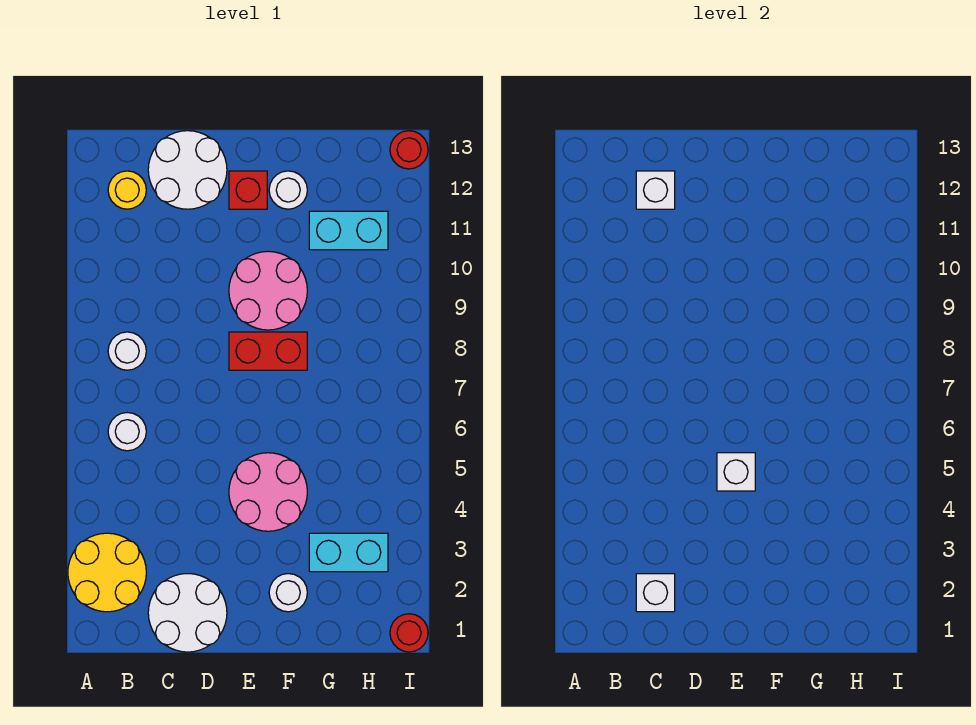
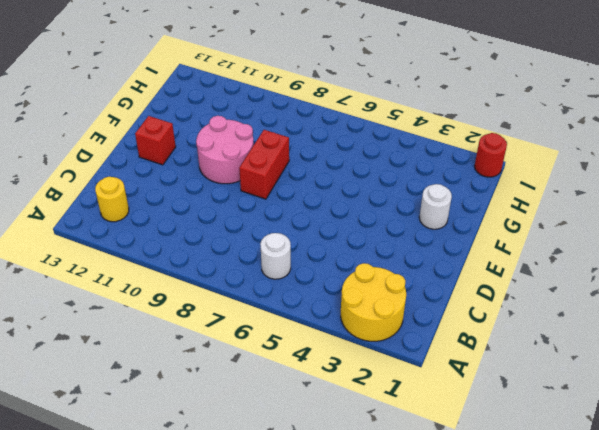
none -> white round brick B8 level 1
none -> white round brick C1:D2 level 1
none -> white round brick C12:D13 level 1

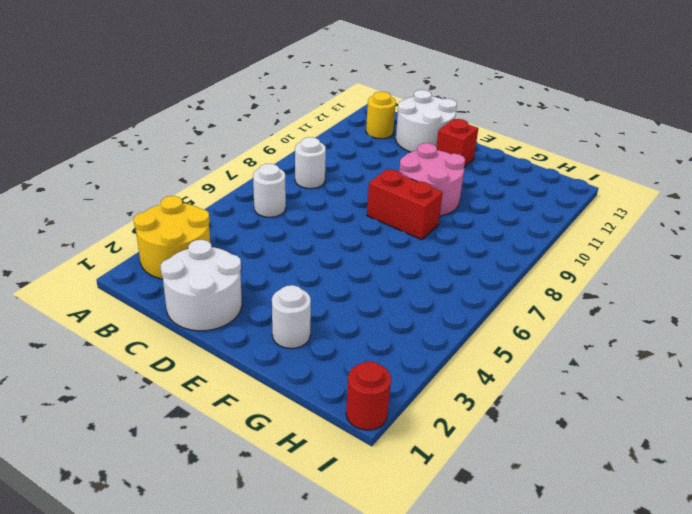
none -> pink round brick E4:F5 level 1
none -> white round brick F12 level 1
none -> cyan brick G3:H3 level 1

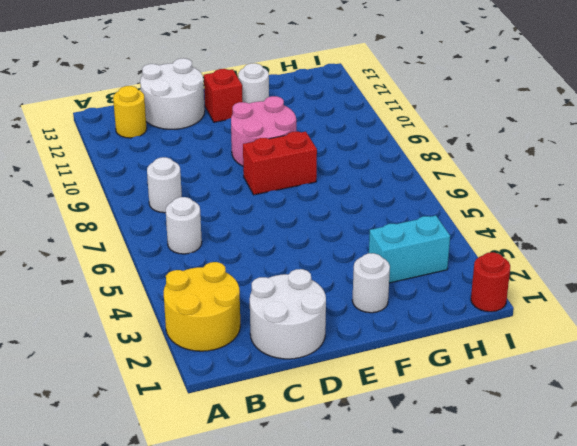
none -> pink round brick E4:F5 level 1
none -> cyan brick G11:H11 level 1
none -> red round brick I13 level 1

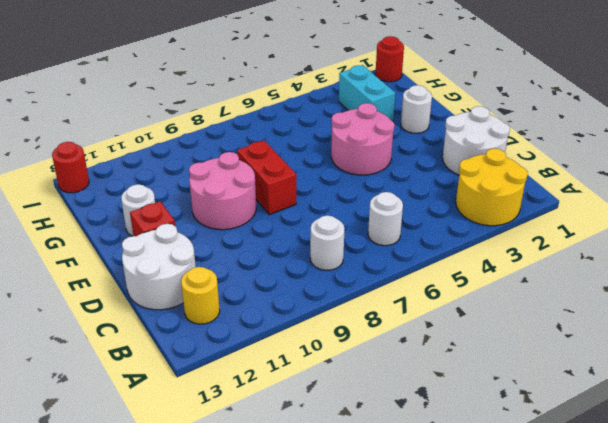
none -> cyan brick G11:H11 level 1
none -> white brick C2 level 2
none -> white brick C12 level 2

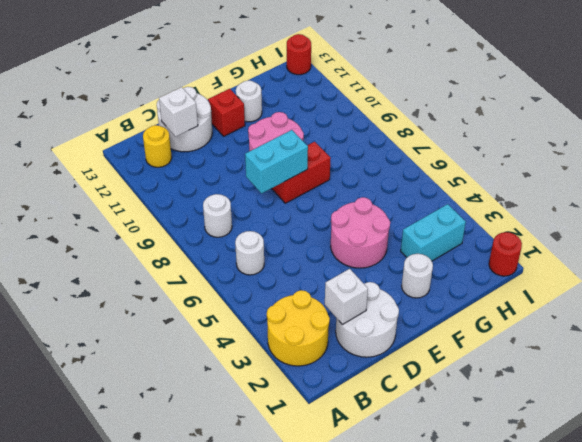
cyan brick D8:E8 level 2 -> cyan brick G11:H11 level 1
none -> white brick E5 level 2

